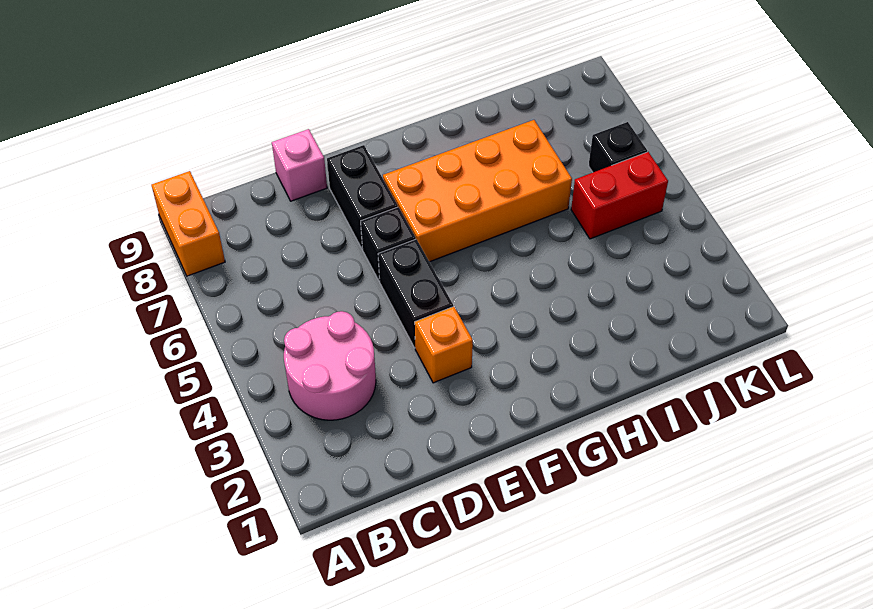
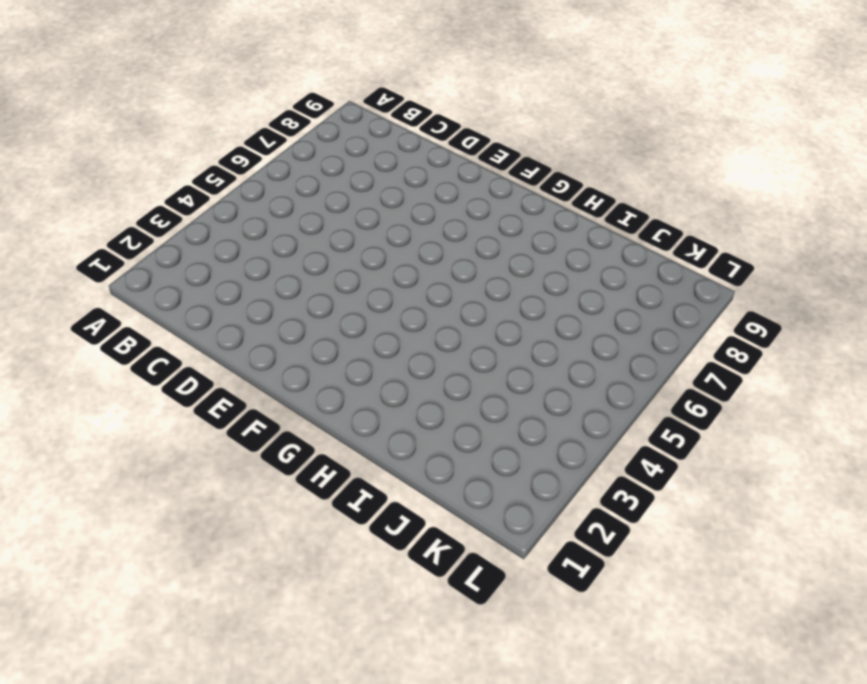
none -> orange brick A8:A9 level 1
none -> pink round brick B3:C4 level 1

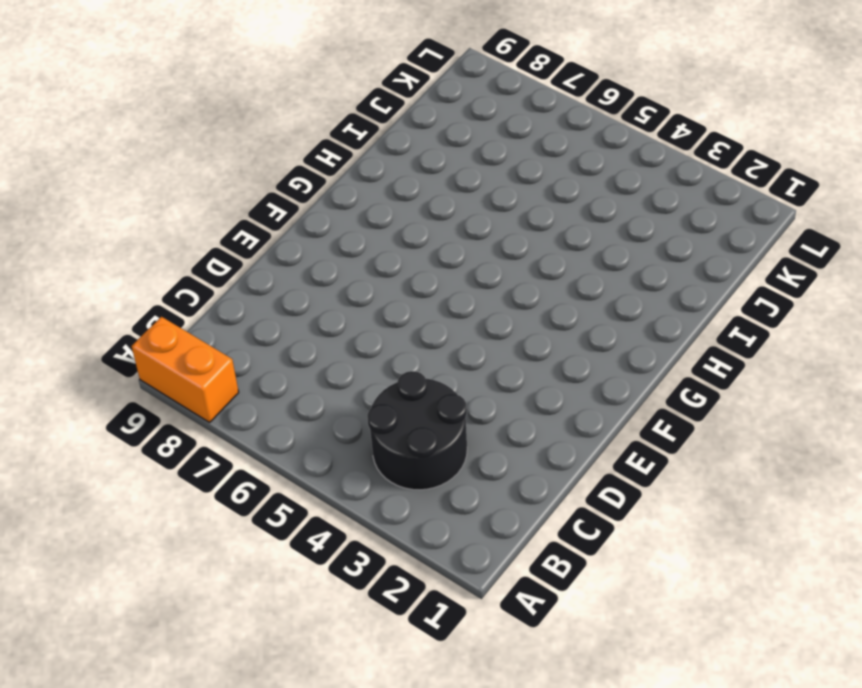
black round brick B3:C4 level 1 -> pink round brick B3:C4 level 1
none -> pink brick D9 level 1
none -> orange brick E3 level 1

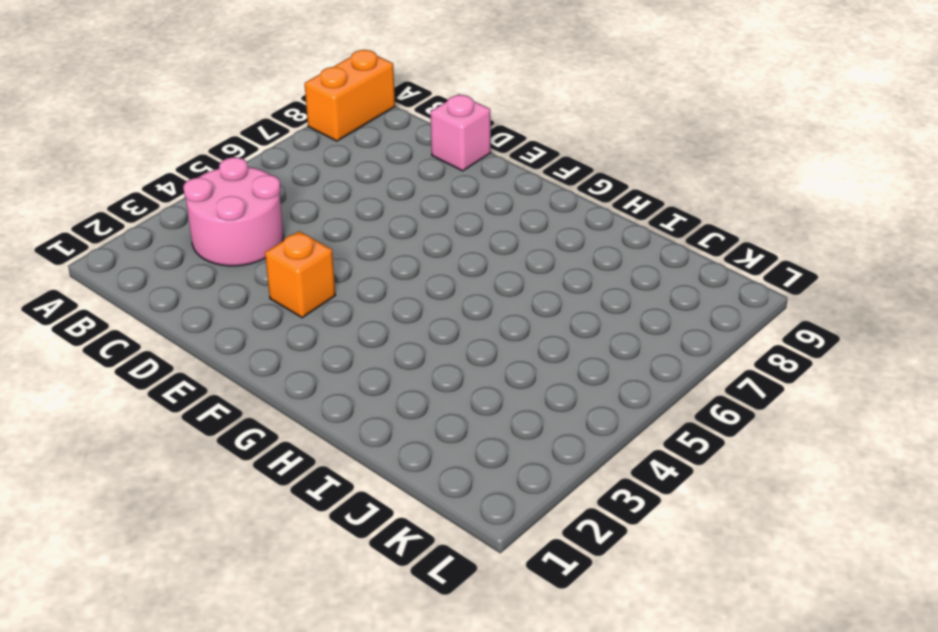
none -> black brick E4:E5 level 1
none -> black brick E6 level 1

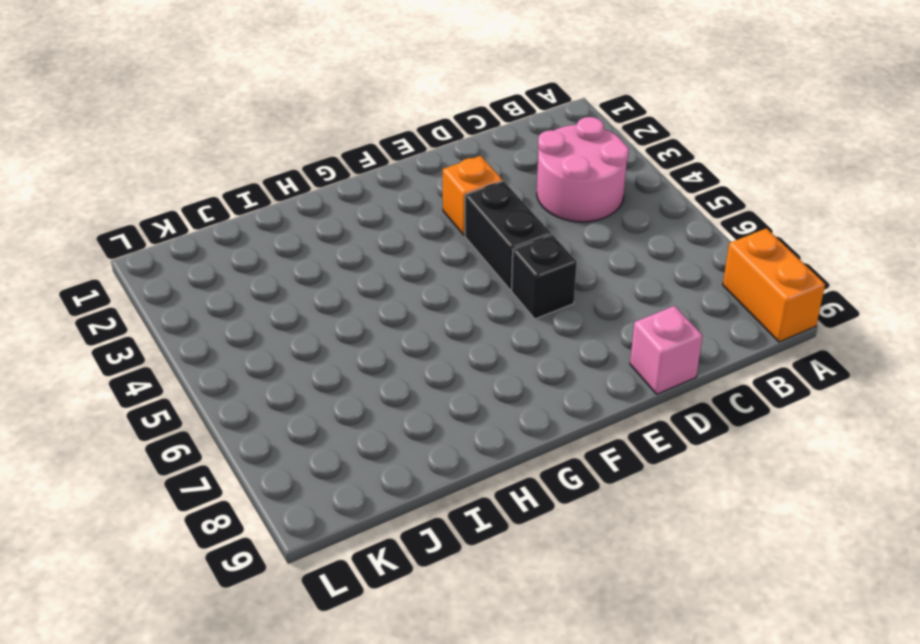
none -> black brick E7:E8 level 1
none -> orange brick F6:I7 level 1

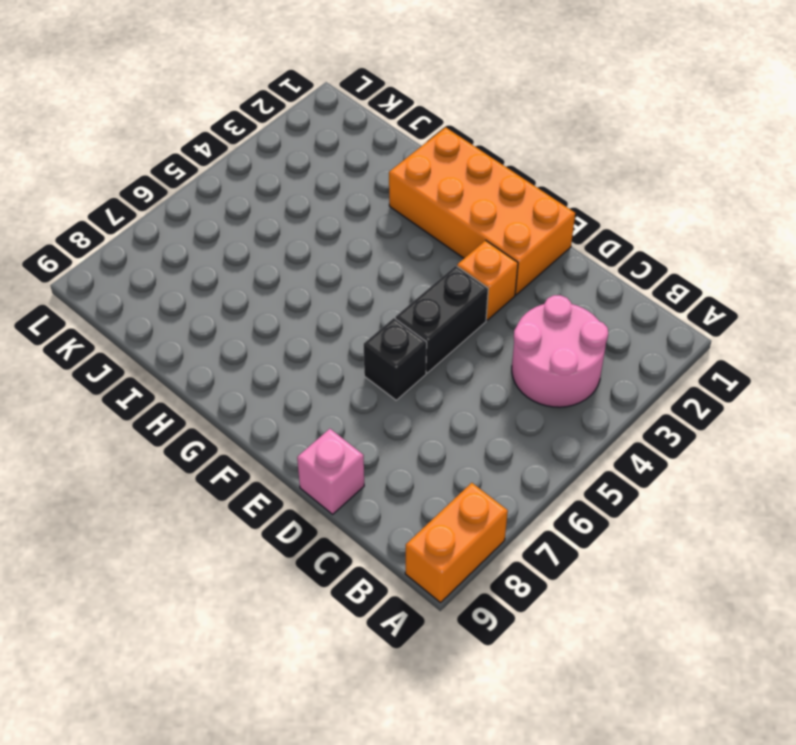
orange brick E1:H2 level 1 -> orange brick F6:I7 level 1
none -> black brick E7:E8 level 1
none -> red brick J5:K5 level 1

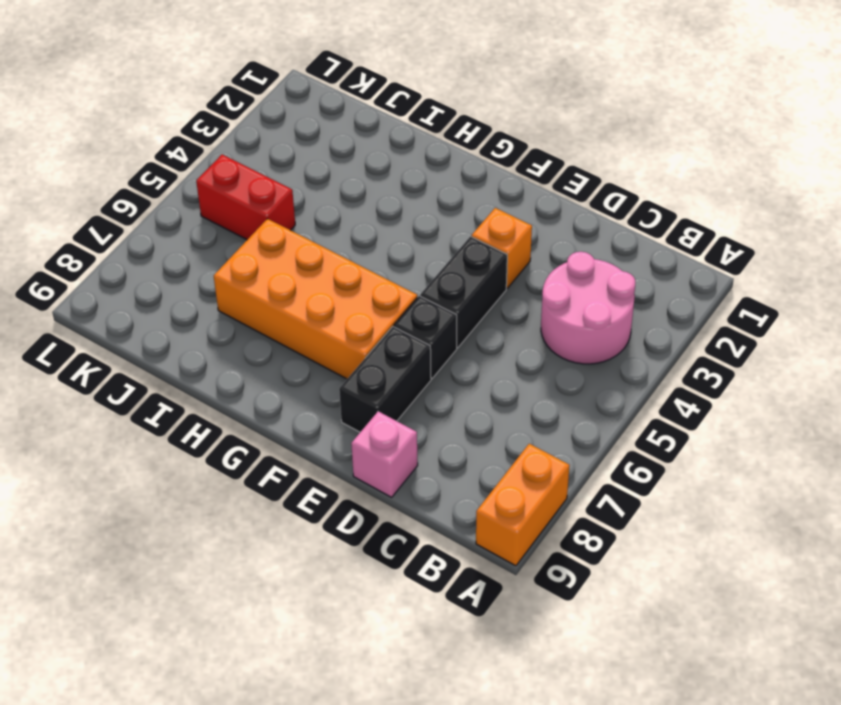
none -> black brick K6 level 1

